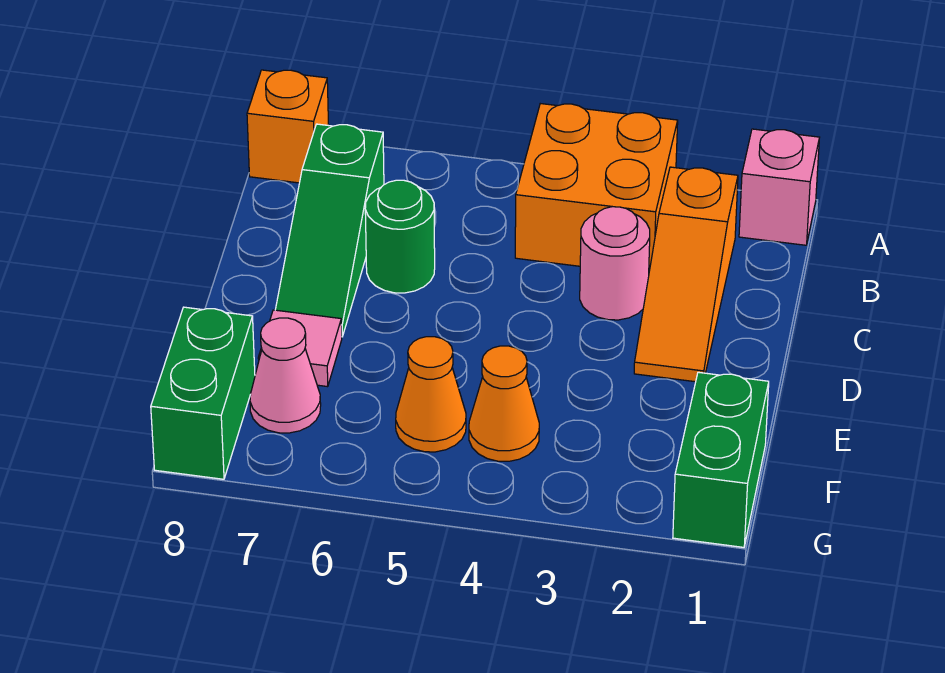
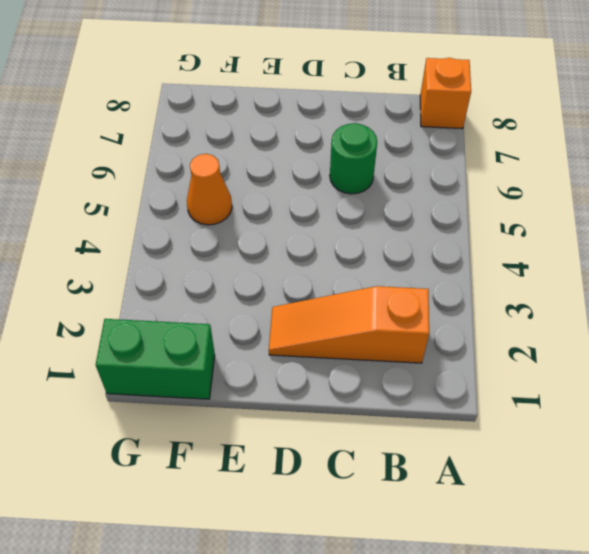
none -> pink brick A1 level 1
none -> orange brick A3:B4 level 1
none -> green slope B7:D7 level 1 top B

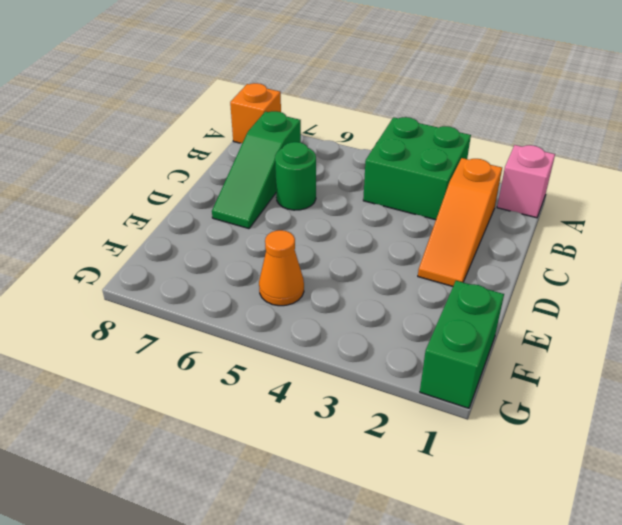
green brick A3:B4 level 1 -> orange brick A3:B4 level 1
none -> pink round brick C3 level 1
none -> pink tile E7 level 1
none -> orange cone F4 level 1

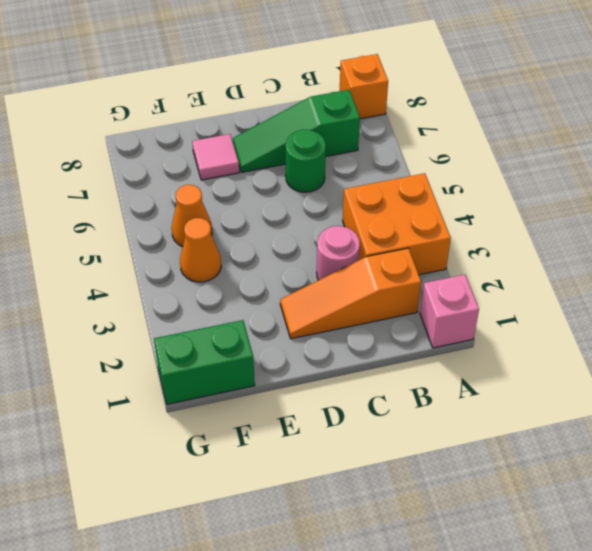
none -> pink cone F7 level 1
none -> green brick F8:G8 level 1

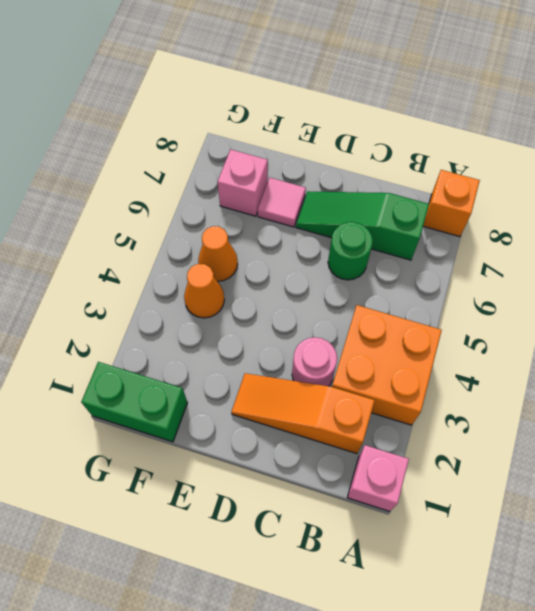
pink brick F7 level 1 -> pink cone F7 level 1
none -> green brick F8:G8 level 1

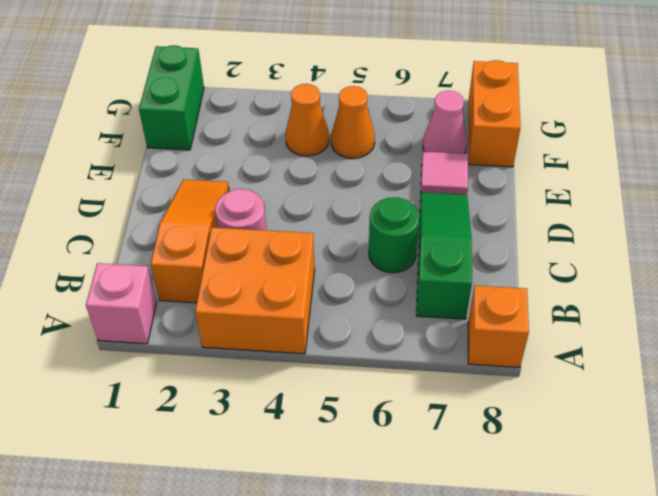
orange brick F8:G8 level 1 -> green brick F8:G8 level 1

